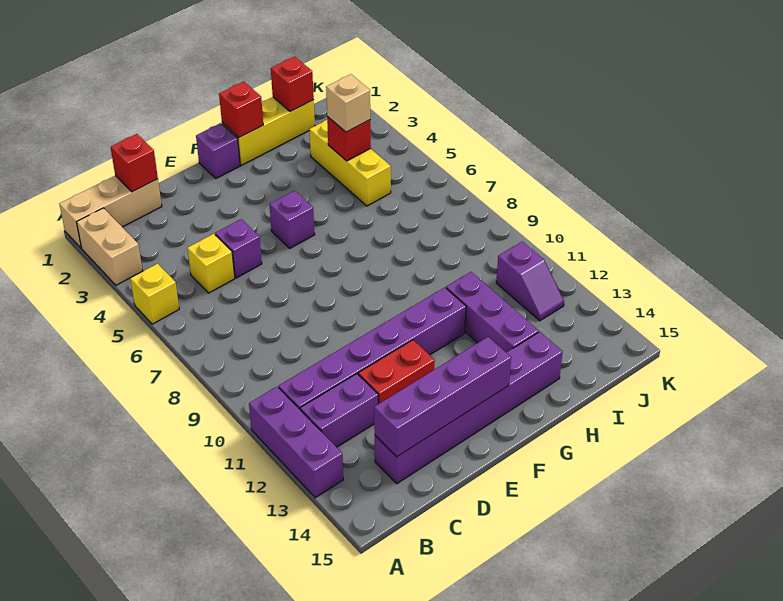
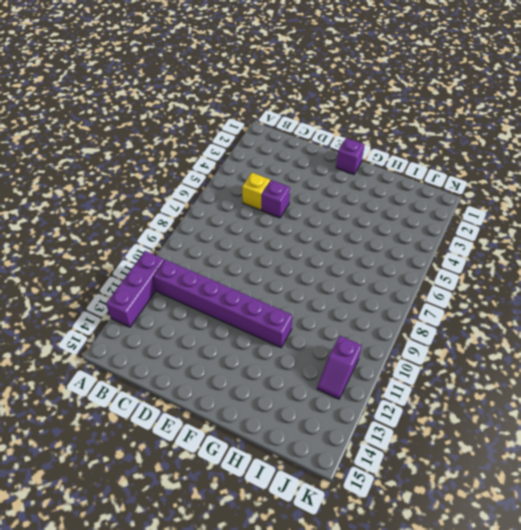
none -> tan brick A1:C1 level 1
none -> tan brick A2:A3 level 1
none -> yellow brick A5 level 1

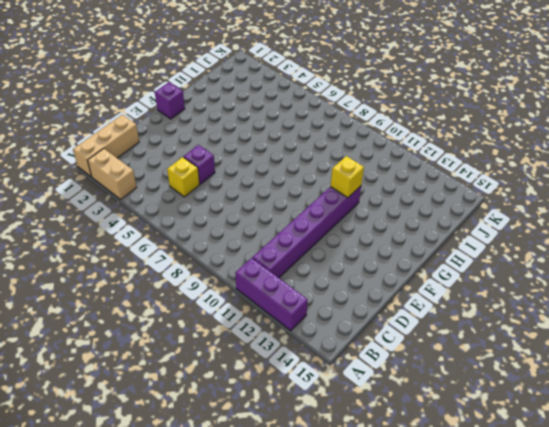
yellow brick G11 level 2 -> yellow brick A5 level 1
none -> purple brick B12:C12 level 1
none -> purple brick C14:H14 level 1
none -> red brick D12:E12 level 1

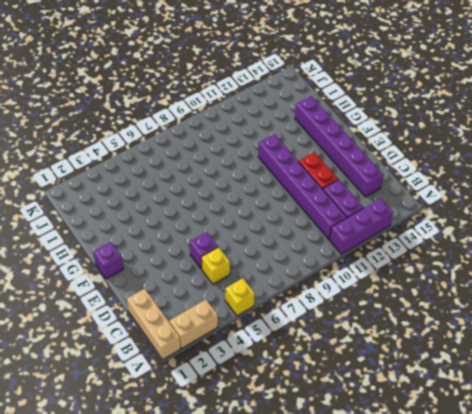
none -> purple brick F5 level 1
none -> yellow brick G1:I1 level 1
none -> purple brick H11:H13 level 1

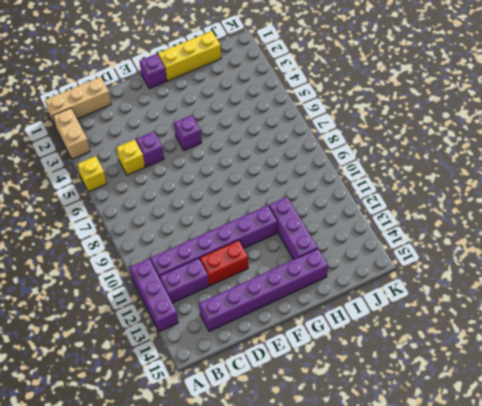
none -> yellow brick I3:I5 level 1
none -> purple slope J11:J12 level 1 top 11
none -> red brick C1 level 2

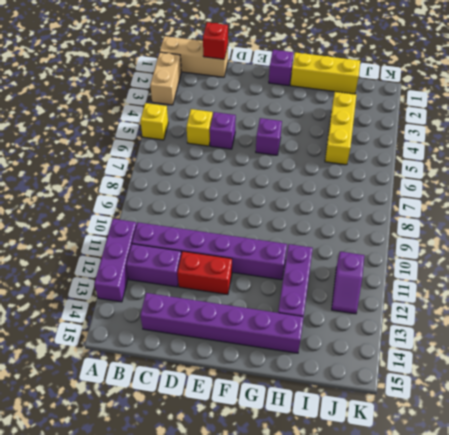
none -> purple brick C14:F14 level 2
none -> red brick G1 level 2
none -> red brick I1 level 2

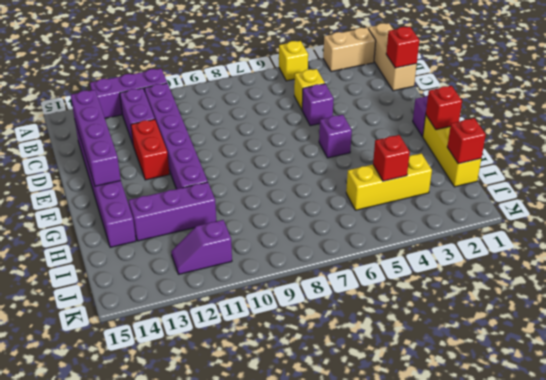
none -> tan brick I4 level 3

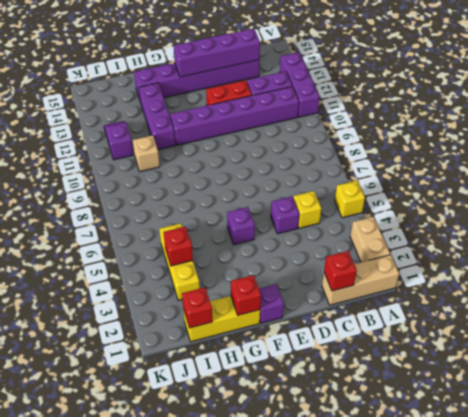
tan brick I10 level 1 -> tan brick I4 level 3

